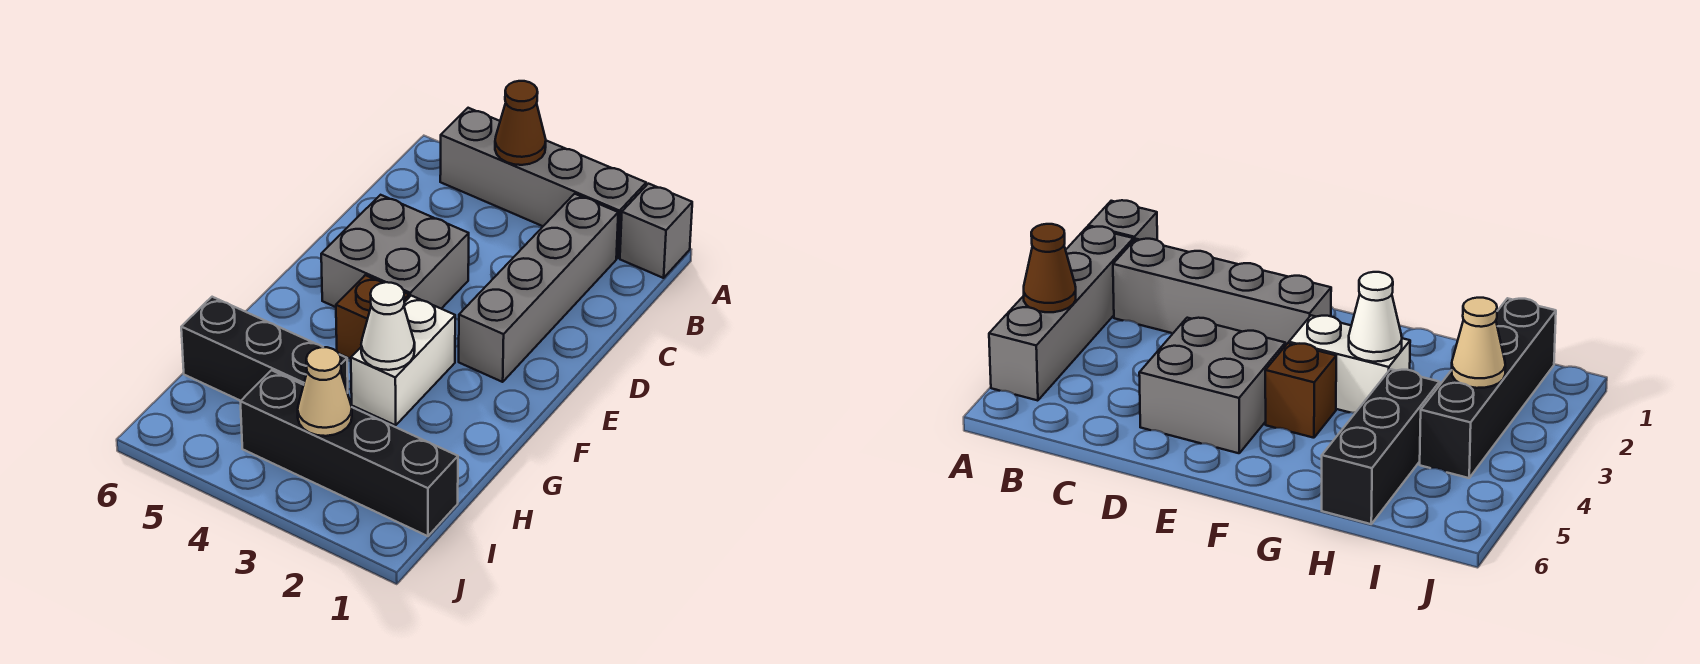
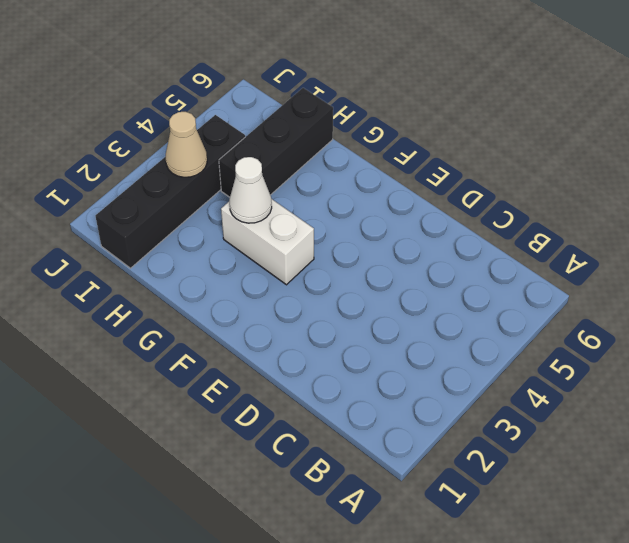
none -> grey brick A1 level 1
none -> grey brick A2:A5 level 1

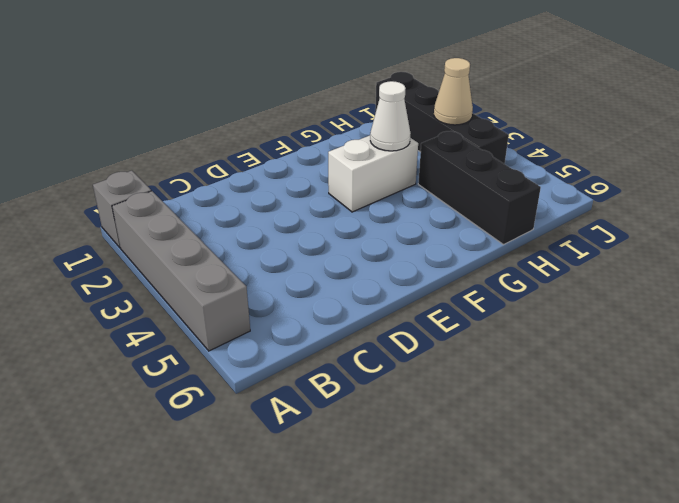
none -> grey brick B2:E2 level 1
none -> grey brick D4:E5 level 1

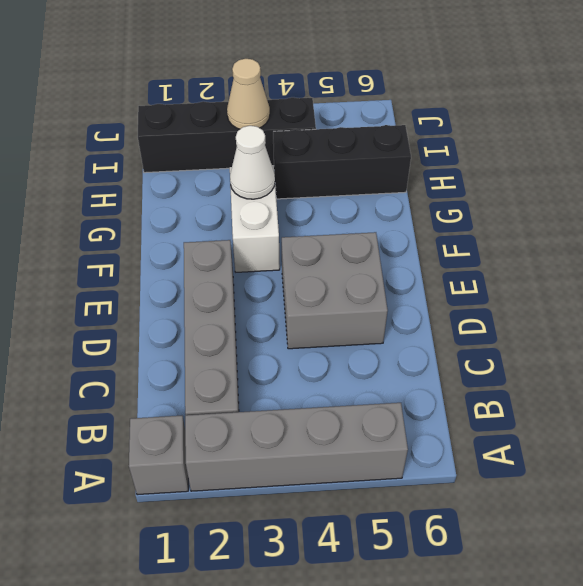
none -> brown brick F4 level 1
none -> brown cone A4 level 2

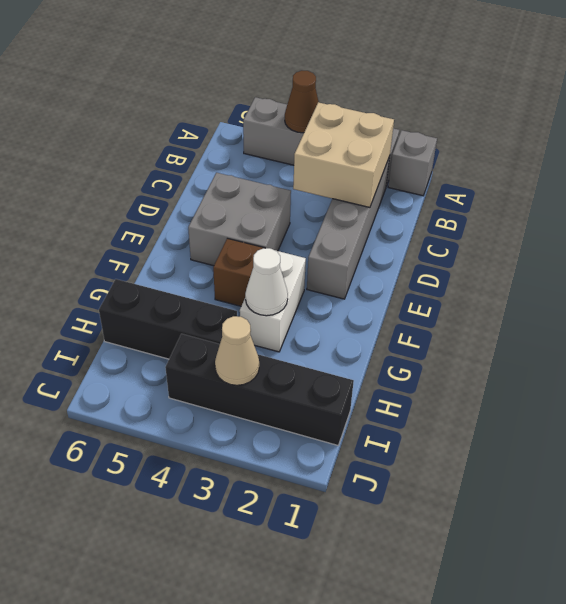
tan brick B2:C3 level 2 -> none

